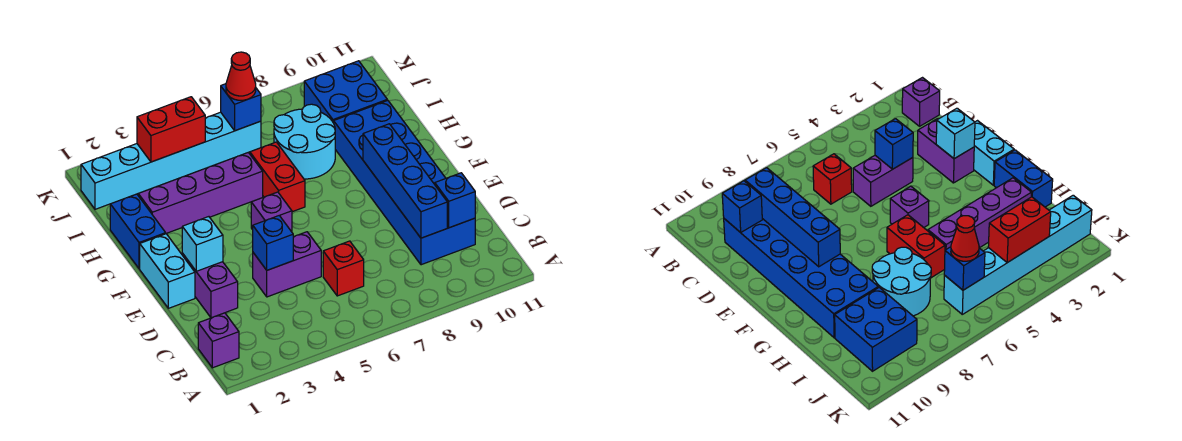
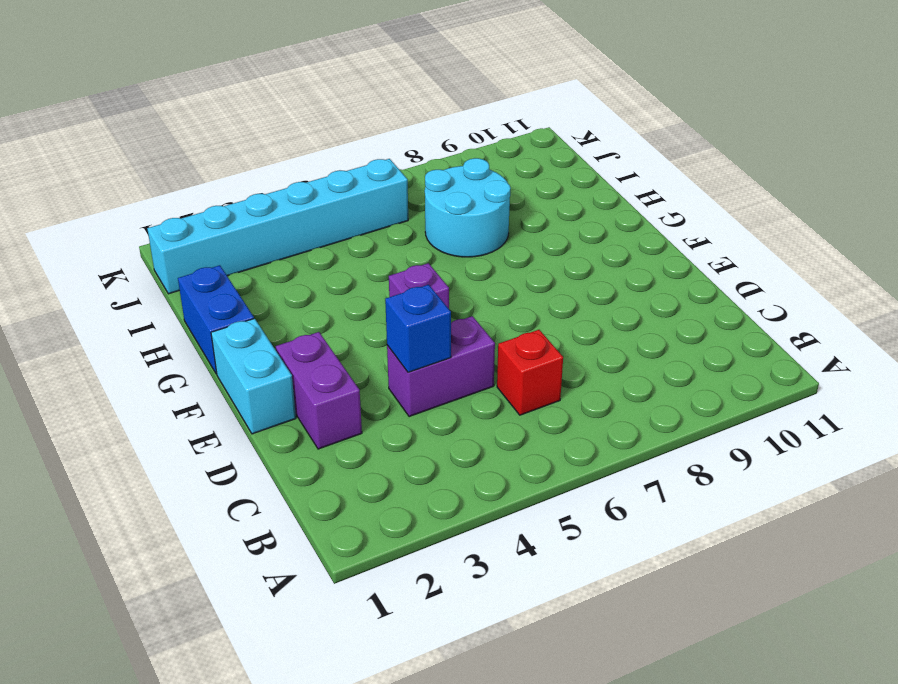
none -> purple brick B1 level 1
none -> blue brick C9:H10 level 1
none -> red brick G6:H6 level 1

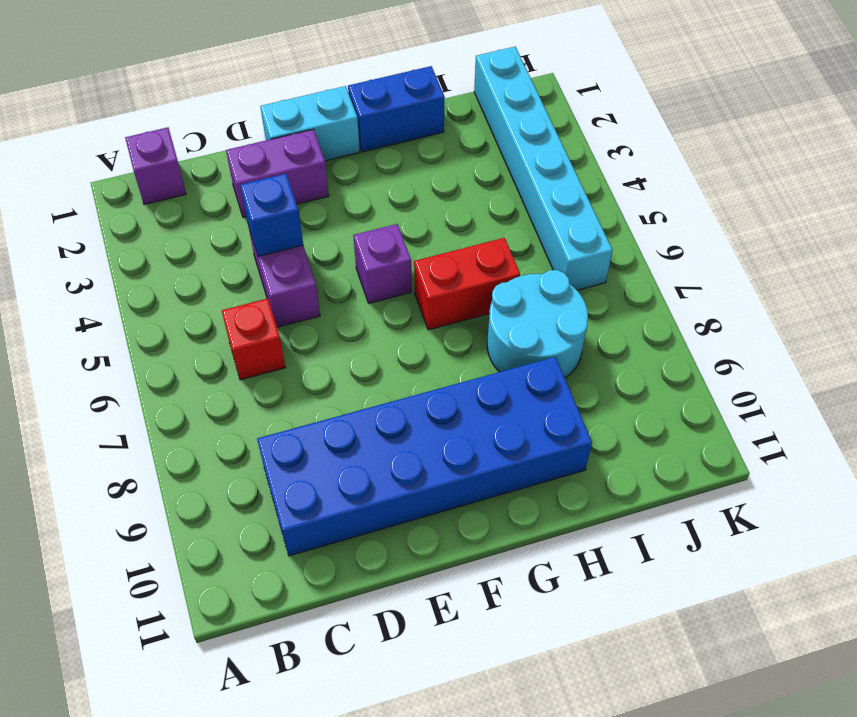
none -> purple brick H2:H5 level 1
none -> blue brick I9:J10 level 1
none -> blue brick C9:F9 level 2

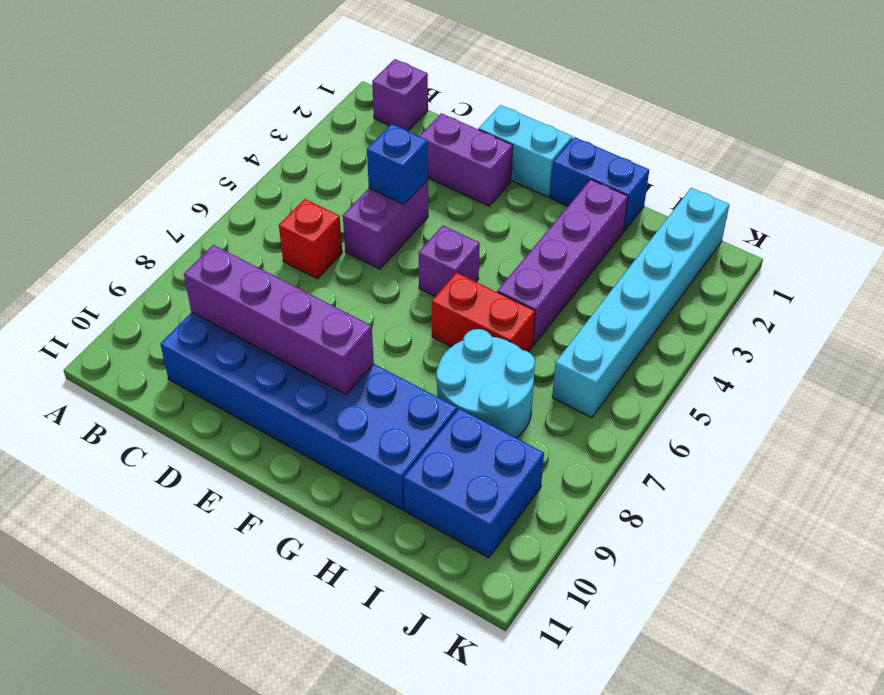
purple brick C9:F9 level 2 -> blue brick C9:F9 level 2
none -> blue brick C10 level 2
none -> cyan brick E2 level 2
none -> red brick J3:J4 level 2

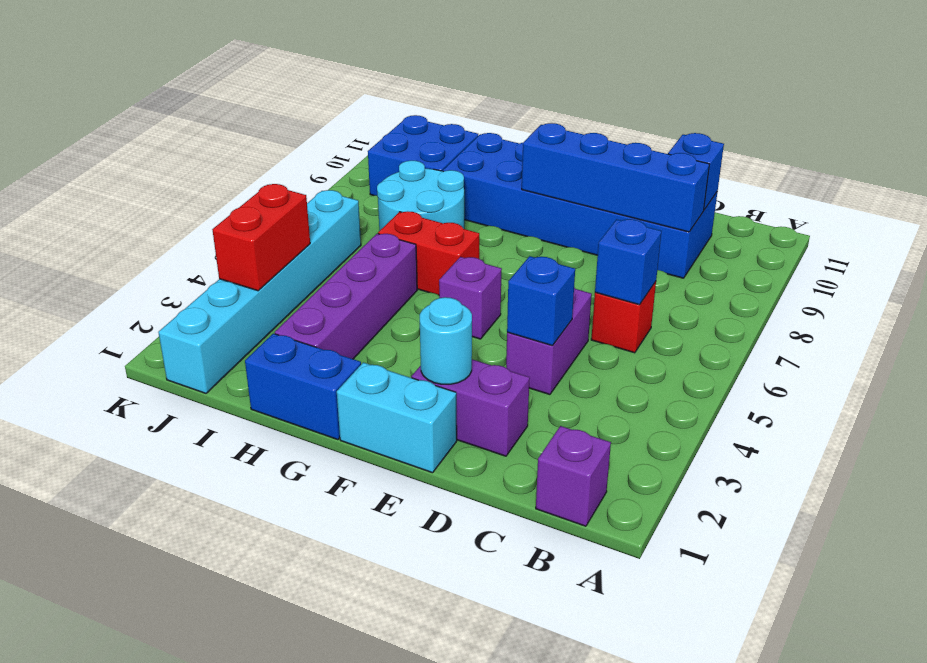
blue brick C6 level 2 -> blue brick J6 level 2
cyan round brick E2 level 2 -> cyan brick E2 level 2
none -> red cone J6 level 3

